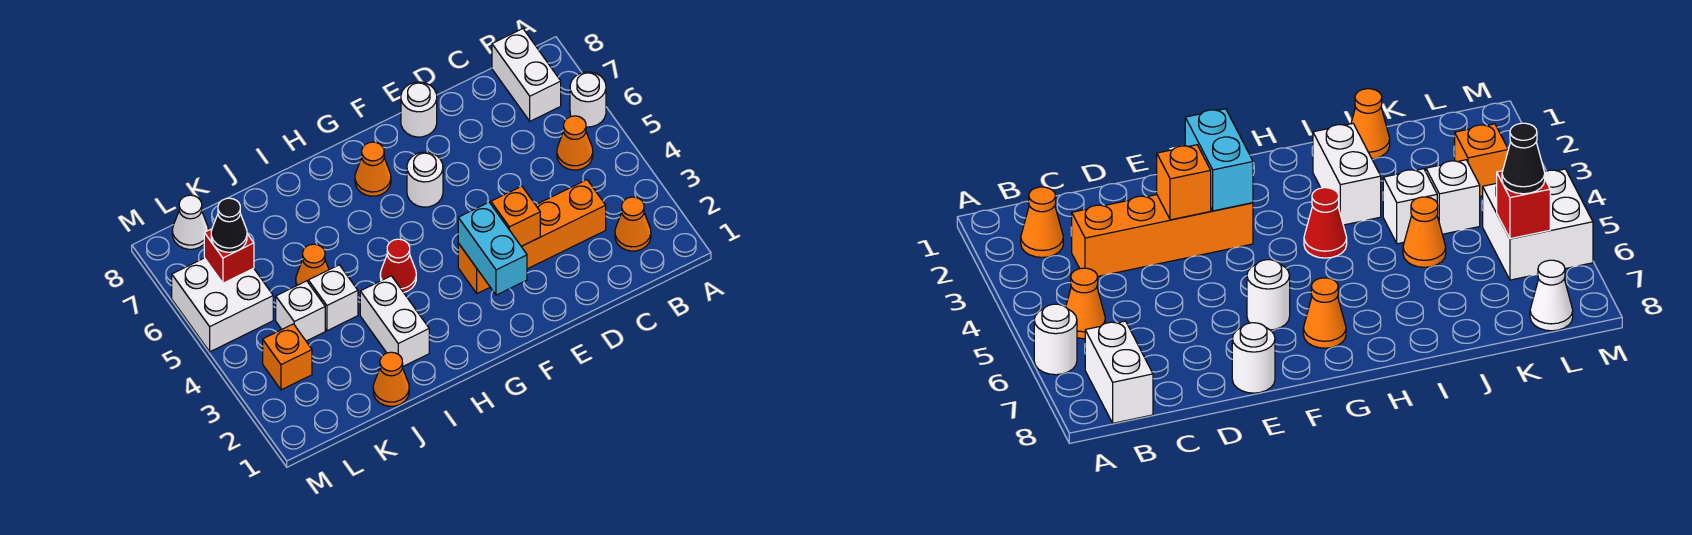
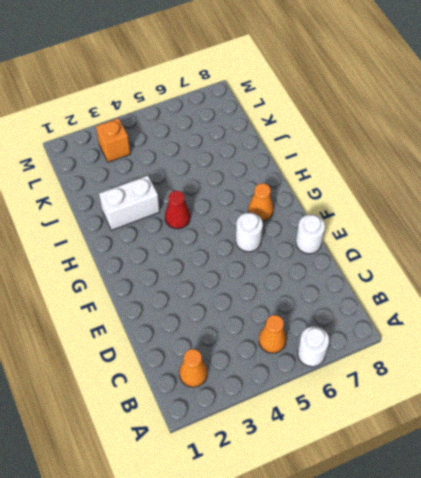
none -> white brick B7:B8 level 1
none -> orange brick C3:F3 level 1
none -> orange cone J1 level 1

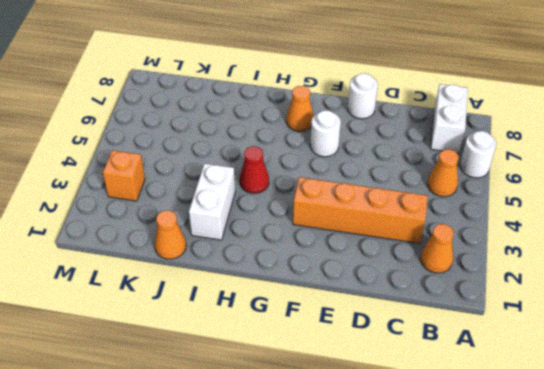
none -> white brick J4 level 1
none -> orange cone J5 level 1
none -> white brick K4 level 1

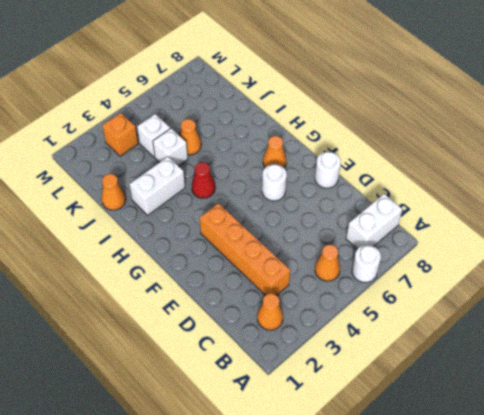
none -> white brick L5:M6 level 1
none -> white cone L8 level 1
none -> orange brick E3 level 2

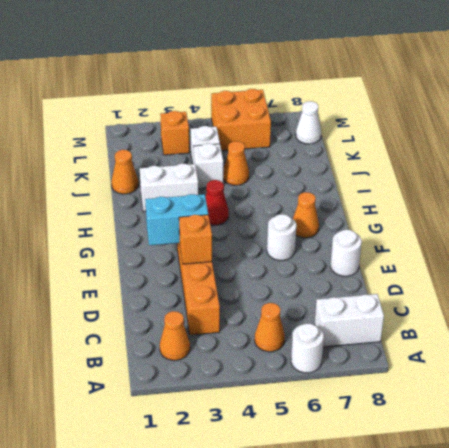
orange brick L5:M6 level 1 -> white brick L5:M6 level 1
none -> red brick L6 level 2
none -> black cone L6 level 3

